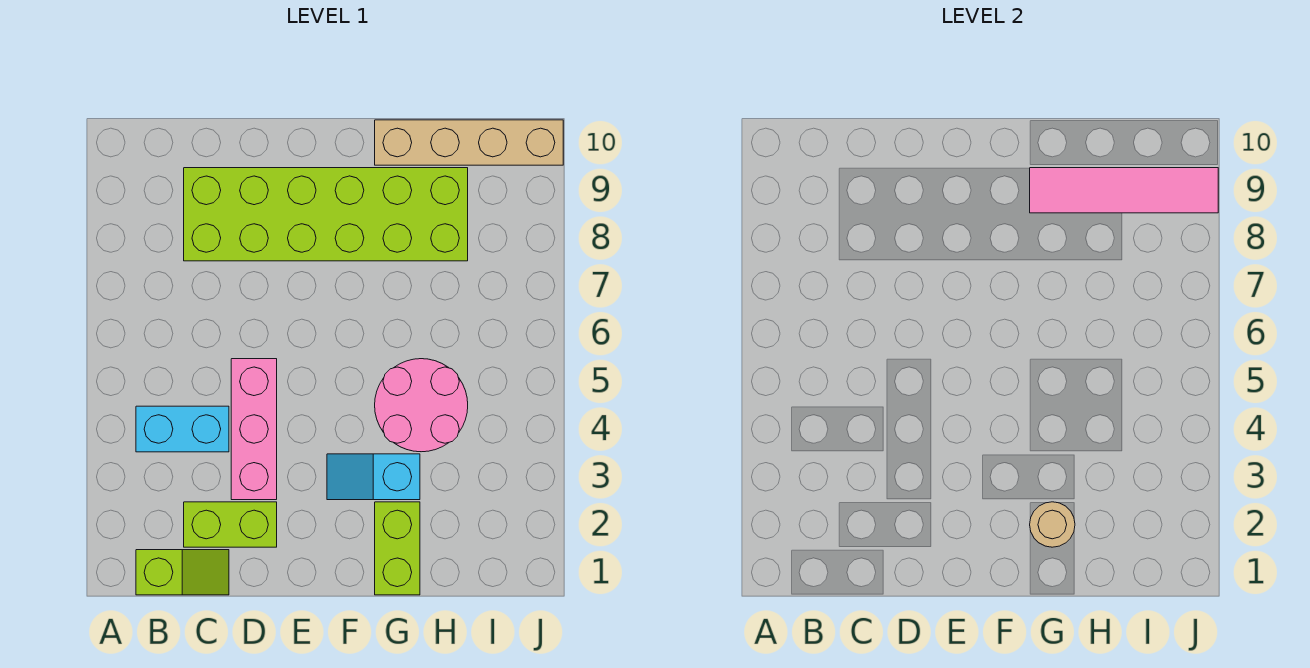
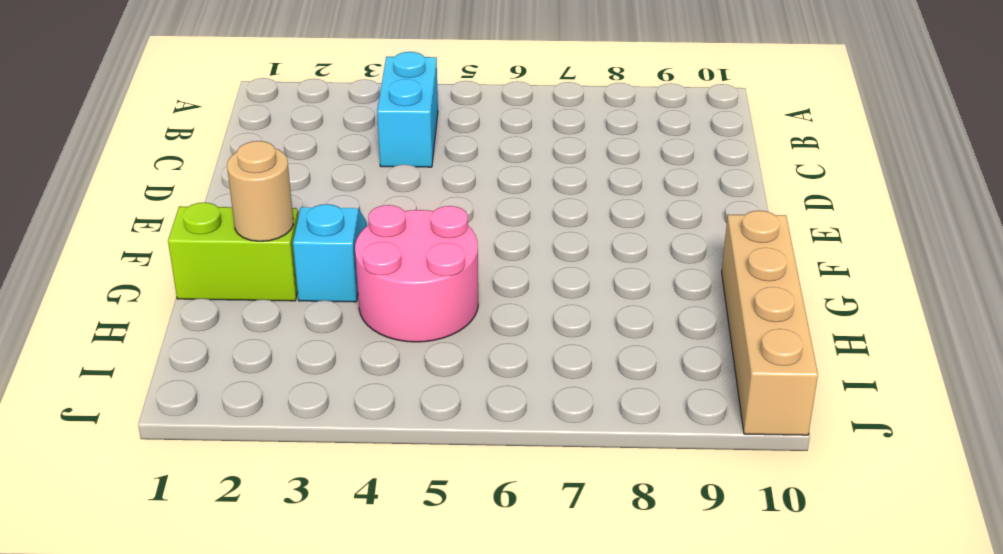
none -> lime slope B1:C1 level 1 top B
none -> lime brick C2:D2 level 1

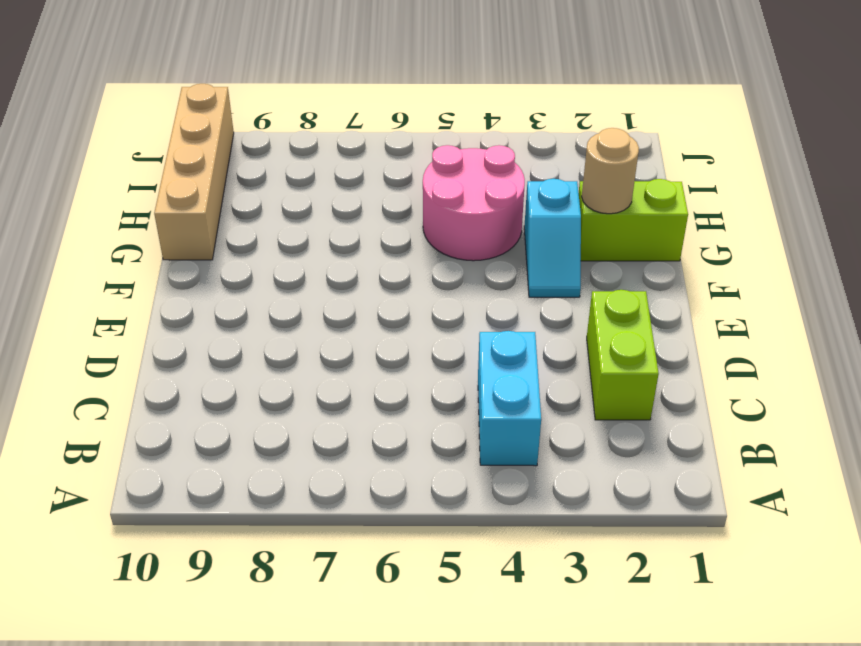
none -> lime slope B1:C1 level 1 top B
none -> lime brick C8:H9 level 1

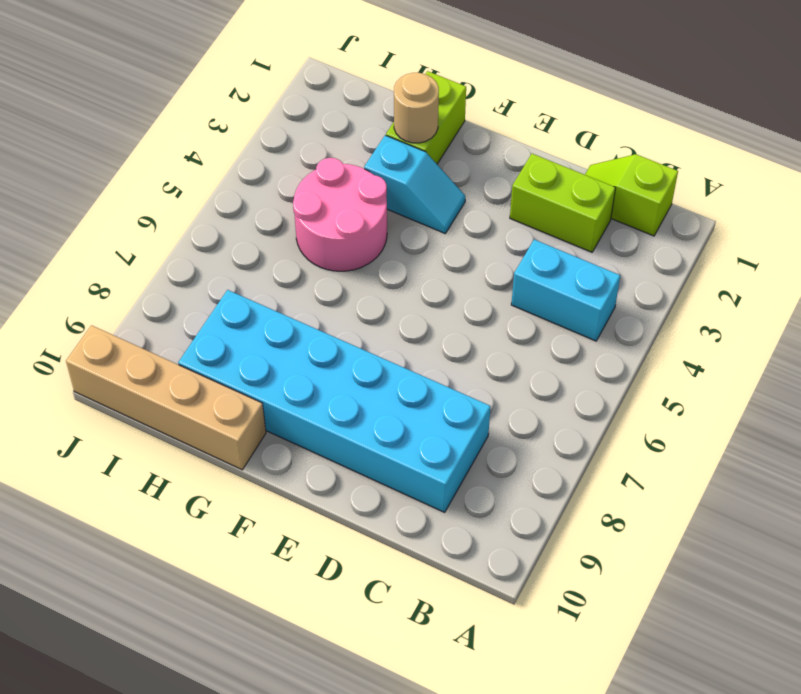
cyan brick C8:H9 level 1 -> lime brick C8:H9 level 1
none -> pink brick D3:D5 level 1
none -> pink tile G9:J9 level 2

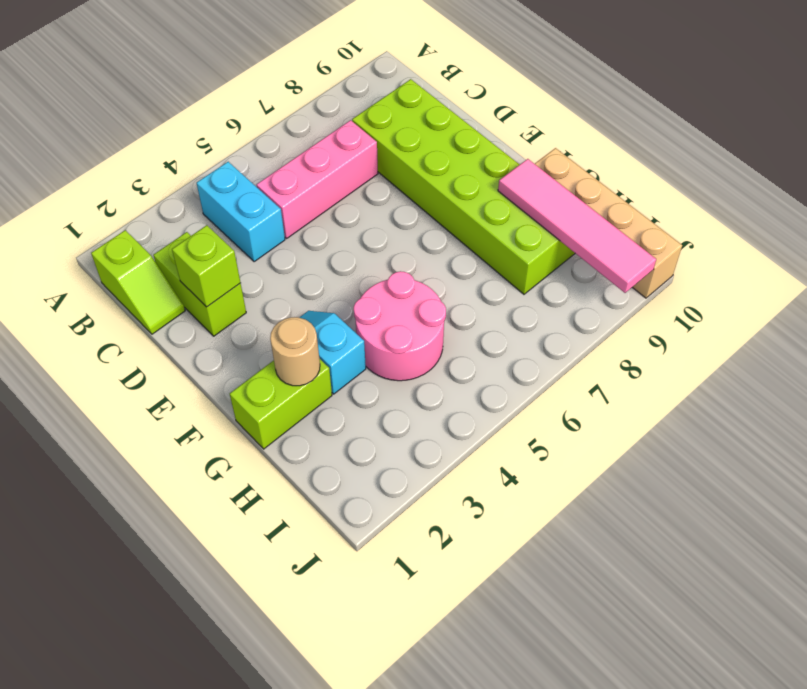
pink brick C5:C7 level 1 -> pink brick D3:D5 level 1
lime brick D2 level 2 -> none

